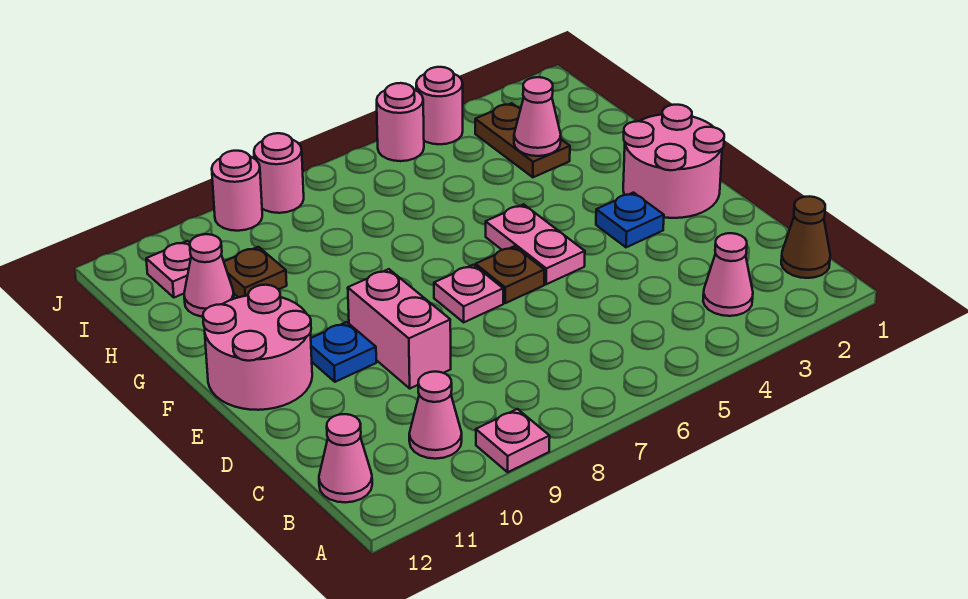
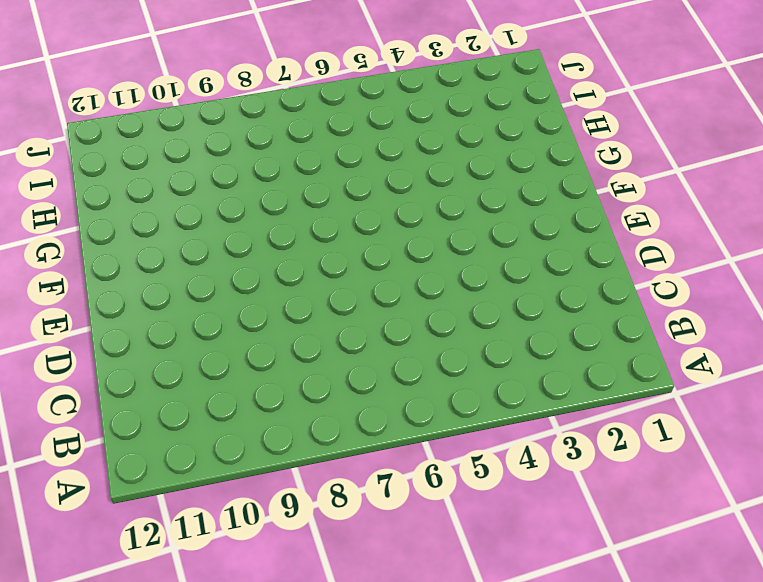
none -> pink plate A9 level 1
none -> brown cone B1 level 1
none -> pink cone B3 level 1

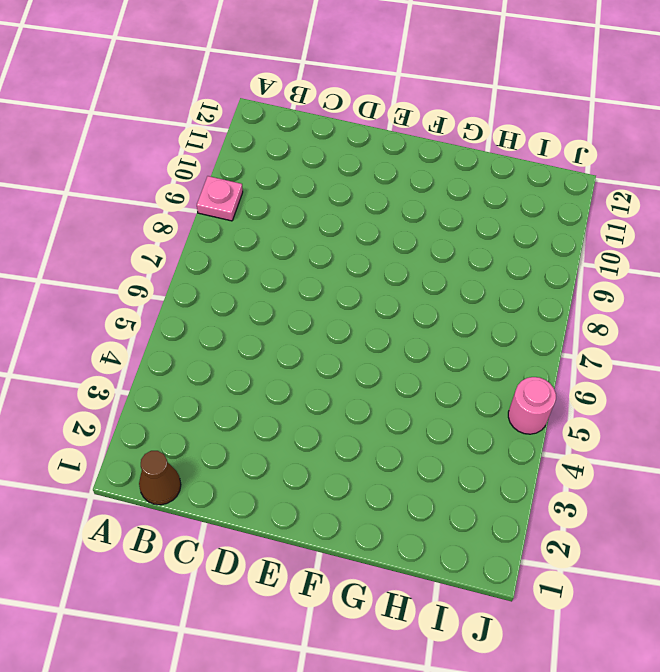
none -> pink cone B3 level 1
none -> pink cone B10 level 1
none -> pink cone B12 level 1

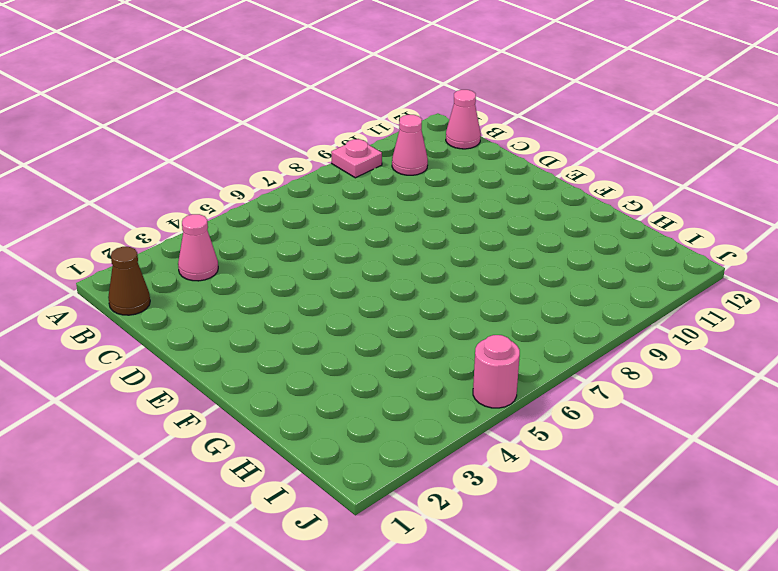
none -> pink brick D9:E9 level 1
none -> pink round brick E1:F2 level 1
none -> blue plate E3 level 1

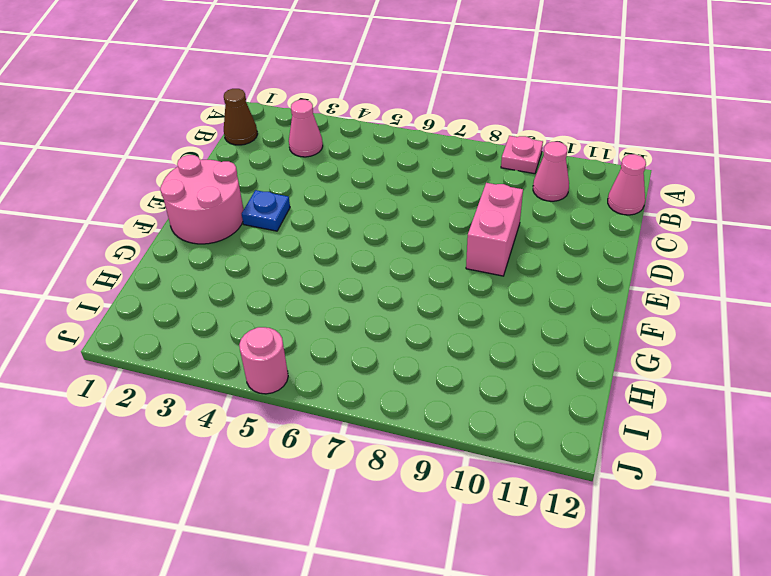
none -> pink plate E5:F5 level 1
none -> brown plate E6 level 1
none -> pink plate E7 level 1

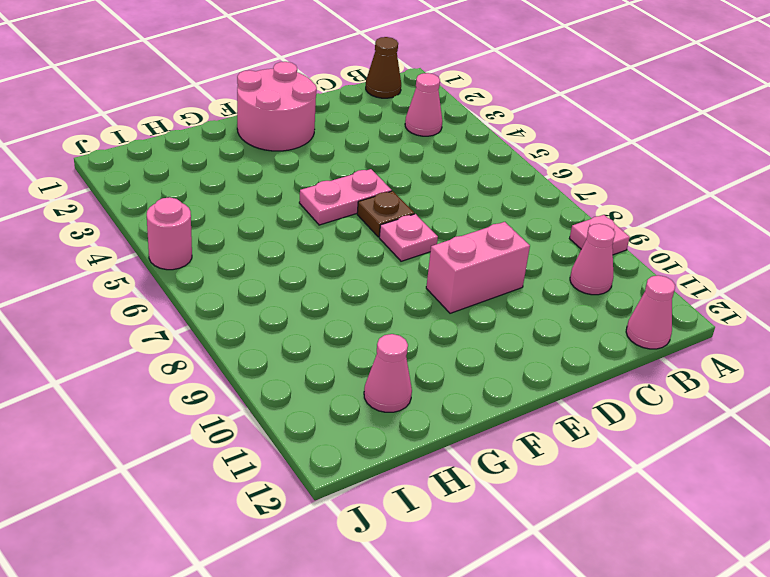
none -> blue plate E3 level 1
none -> blue plate E10 level 1
none -> pink round brick E11:F12 level 1

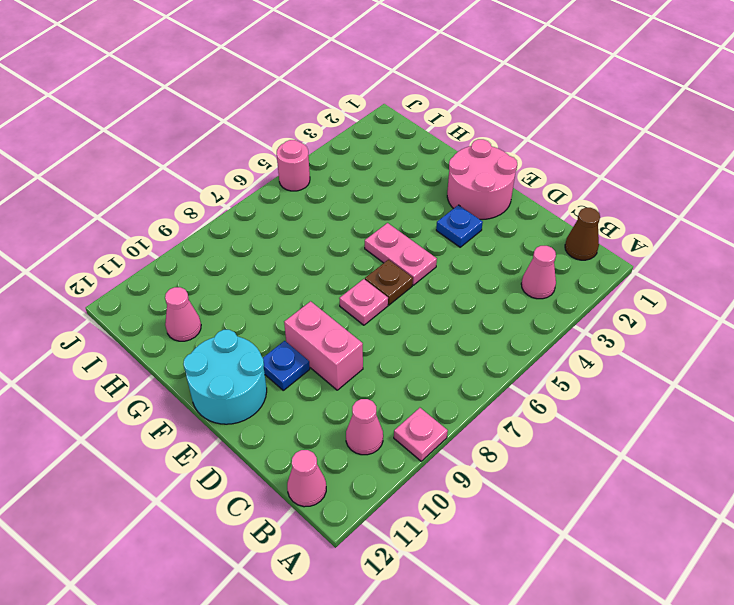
cyan round brick E11:F12 level 1 -> pink round brick E11:F12 level 1
none -> brown plate H3:I3 level 1
none -> brown plate H10 level 1
none -> pink plate I11 level 1

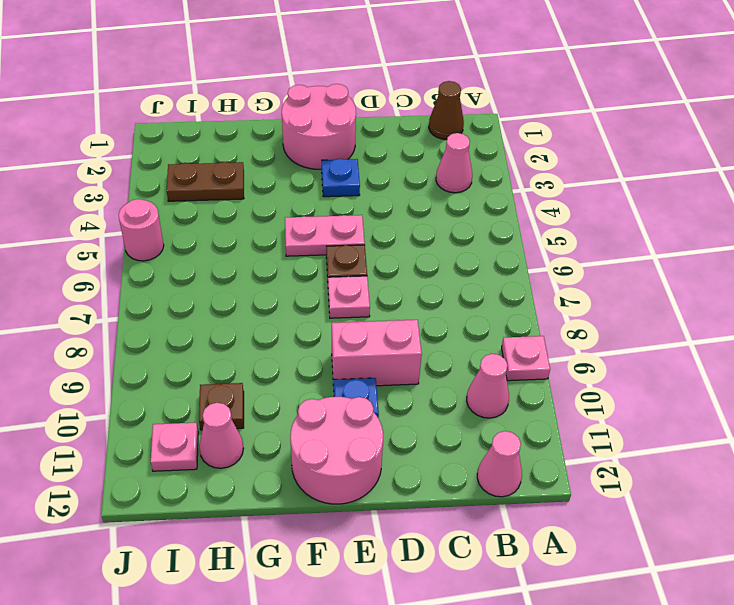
none -> pink round brick J4 level 1
none -> pink round brick J8 level 1
none -> pink round brick J9 level 1

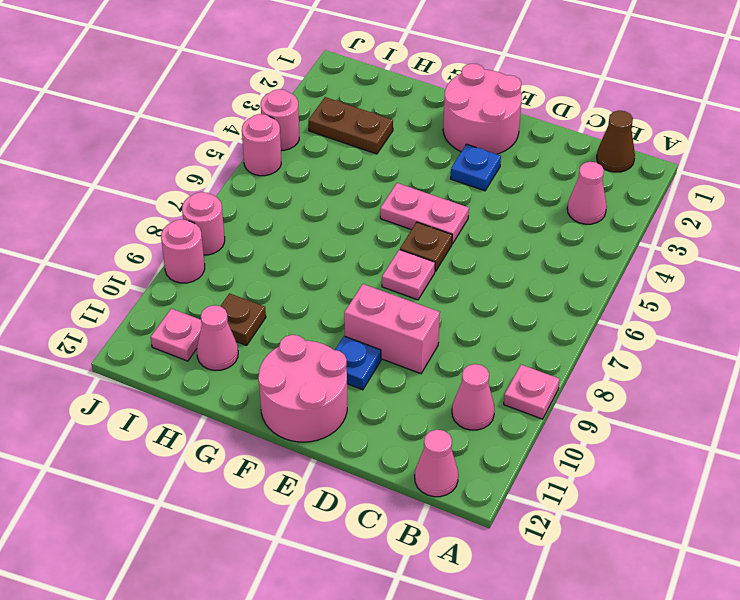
none -> pink cone H3 level 2

